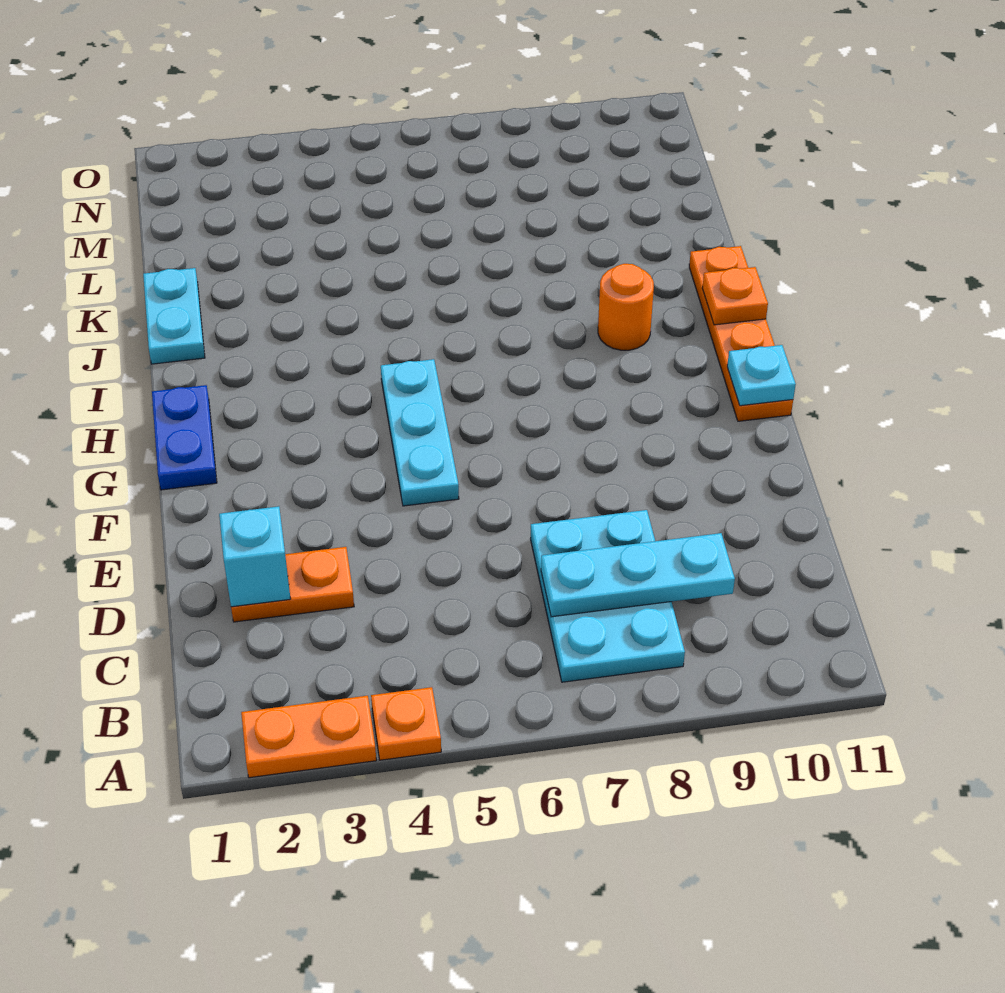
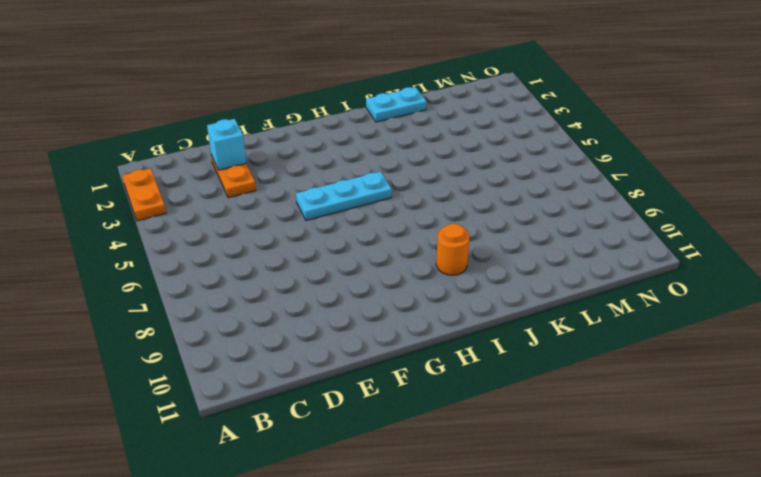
none -> orange plate A4 level 1
none -> cyan plate B7:D8 level 1
none -> blue plate G1:H1 level 1

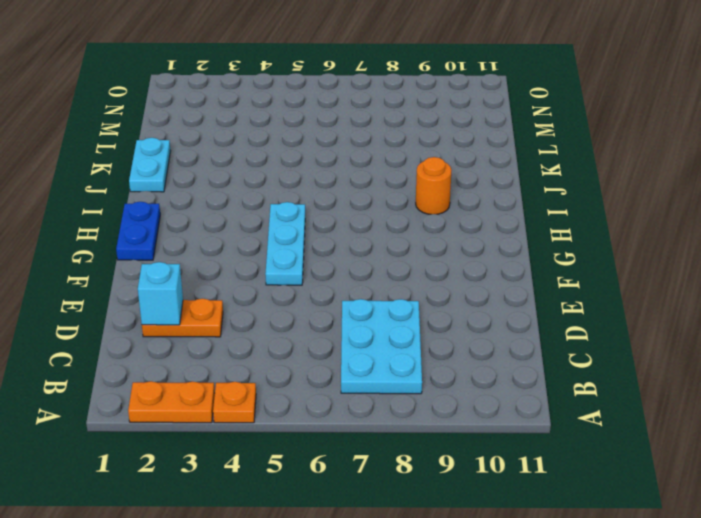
none -> orange plate G11:J11 level 1
none -> cyan plate C7:C9 level 2
none -> cyan plate G11 level 2

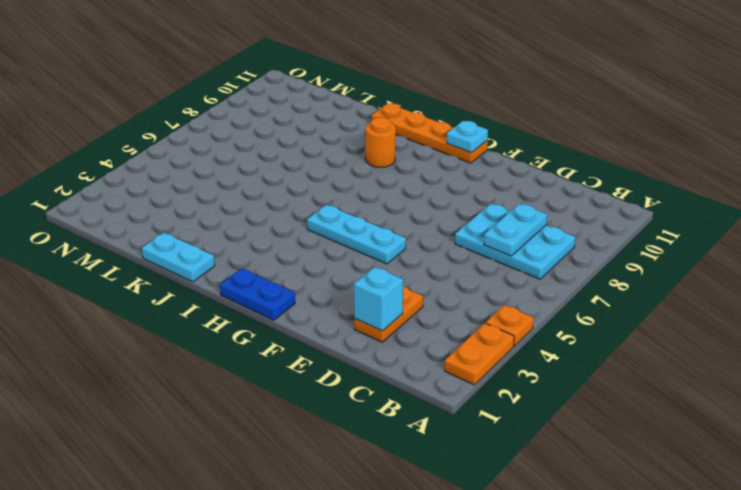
cyan plate C7:C8 level 2 -> cyan plate C7:C9 level 2
none -> orange plate I11 level 2

